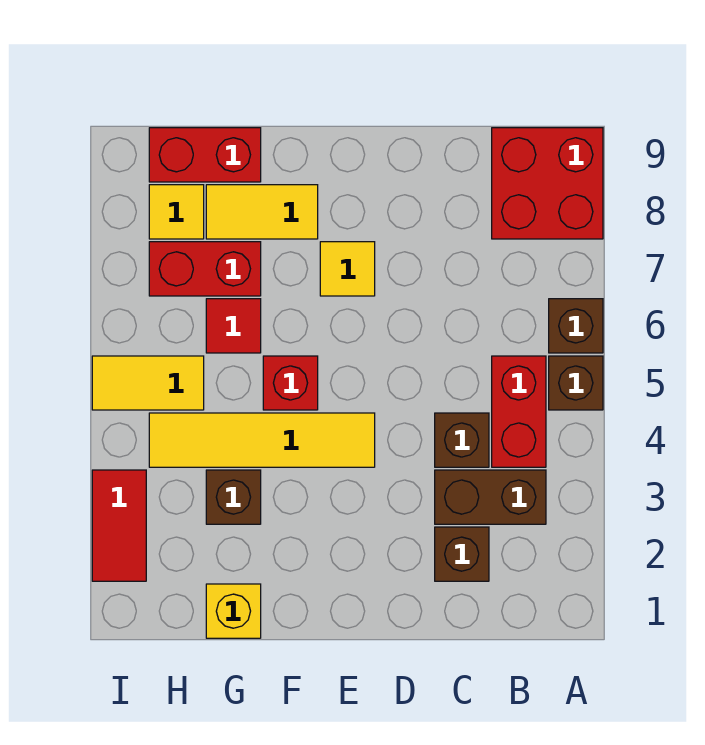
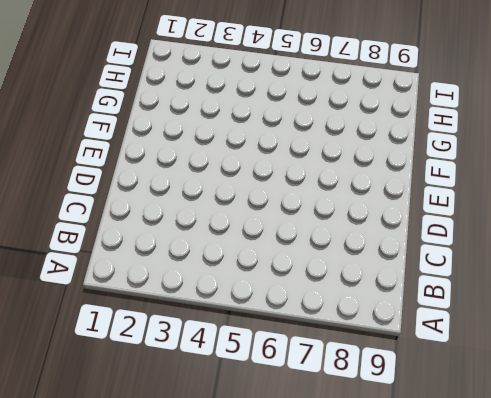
none -> brown brick A5 level 1
none -> brown brick A6 level 1
none -> red brick A8:B9 level 1

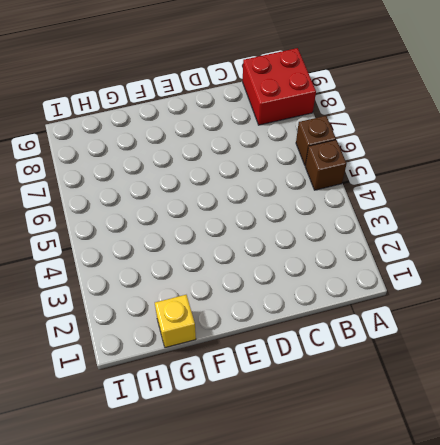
none -> brown brick B3:C3 level 1
none -> red brick B4:B5 level 1
none -> brown brick C2 level 1

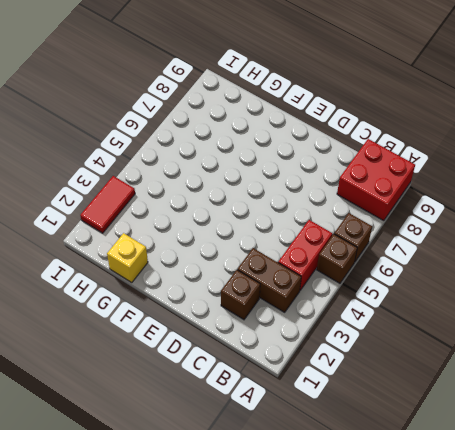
none -> brown brick C4 level 1
none -> yellow tile E4:H4 level 1
none -> yellow tile E7 level 1

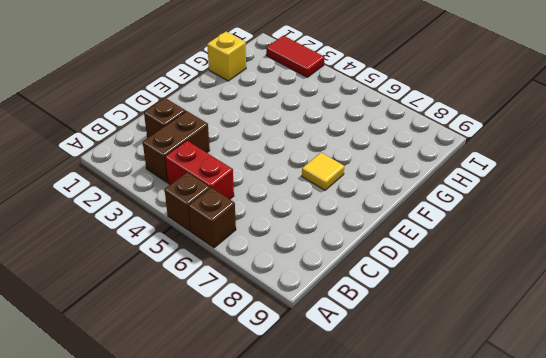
none -> red brick A8:B9 level 1
none -> brown brick C4 level 1
none -> yellow tile E4:H4 level 1

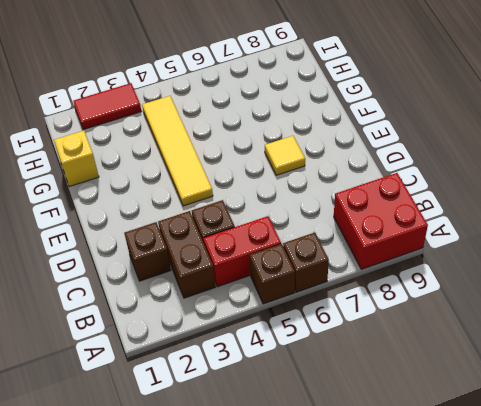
none -> red brick F5 level 1
none -> yellow tile F8:G8 level 1
none -> brown brick G3 level 1

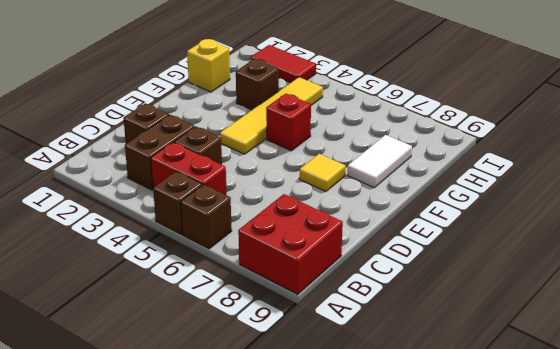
white tile F8:G8 level 1 -> yellow tile F8:G8 level 1
none -> red tile G6 level 1
none -> red brick G7:H7 level 1
none -> red brick G9:H9 level 1

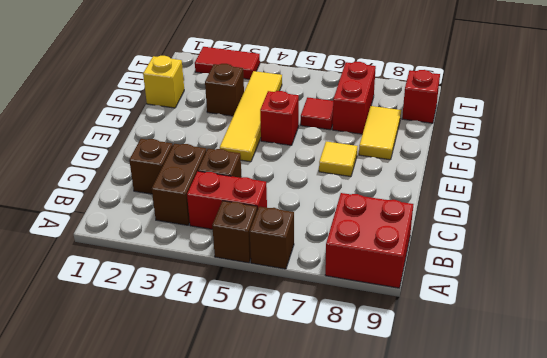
red brick H9 level 1 -> red brick G9:H9 level 1
none -> yellow tile H5:I5 level 1
none -> yellow tile H8 level 1

